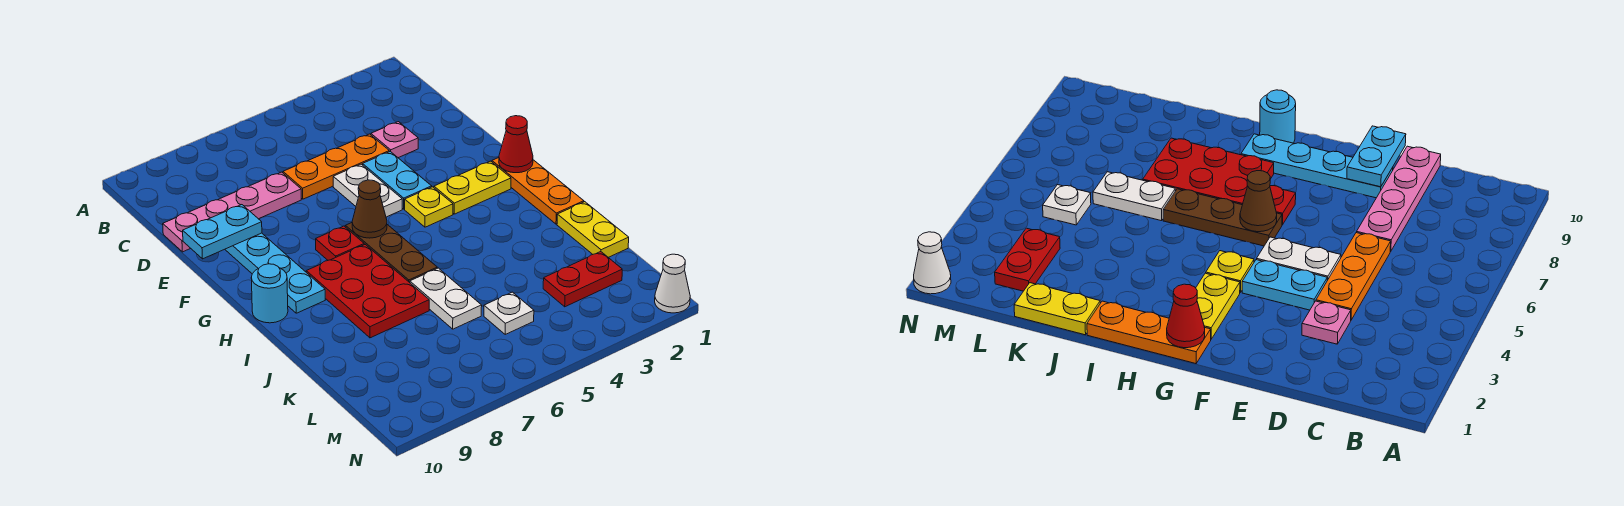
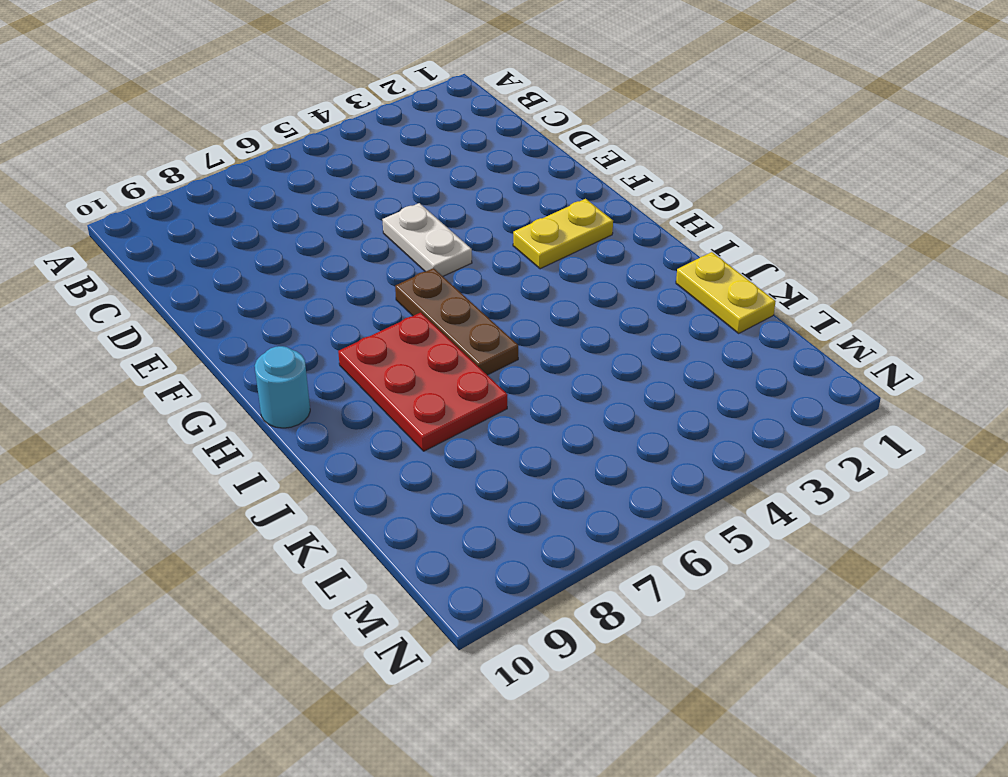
none -> pink plate D3 level 1
none -> orange plate D4:D6 level 1
none -> pink plate D7:D10 level 1

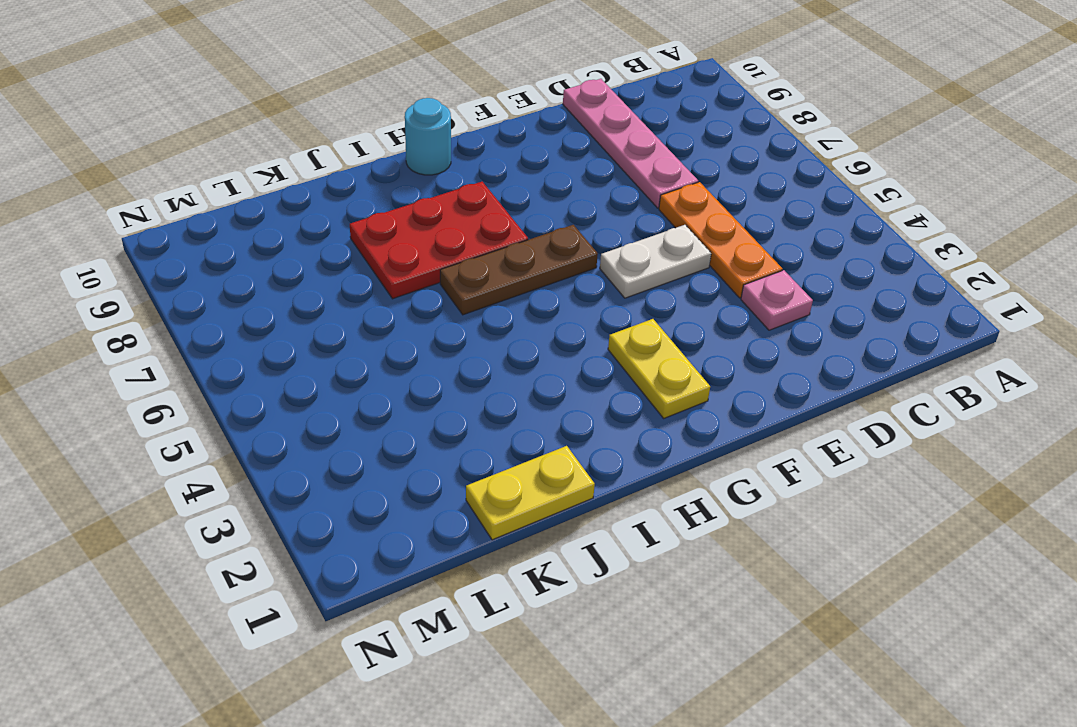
none -> cyan plate E4:F4 level 1
none -> cyan plate E9:H9 level 1
none -> orange plate G1:I1 level 1

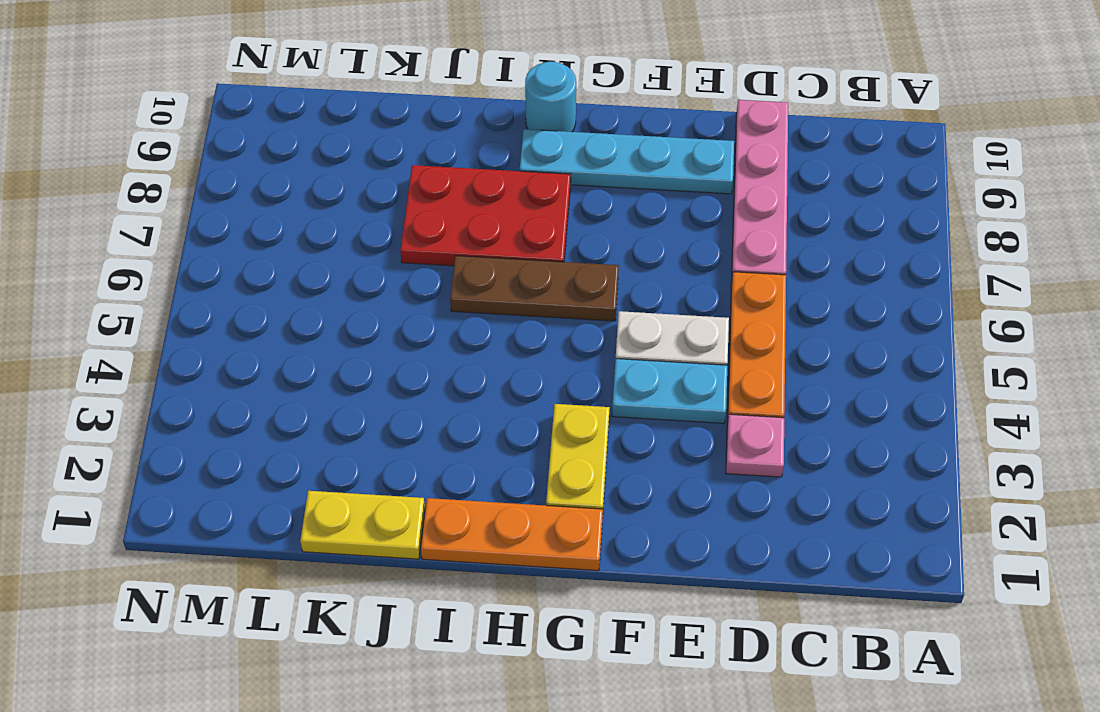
none -> yellow plate G4 level 1
none -> red plate G7 level 1
none -> white plate J6:K6 level 1

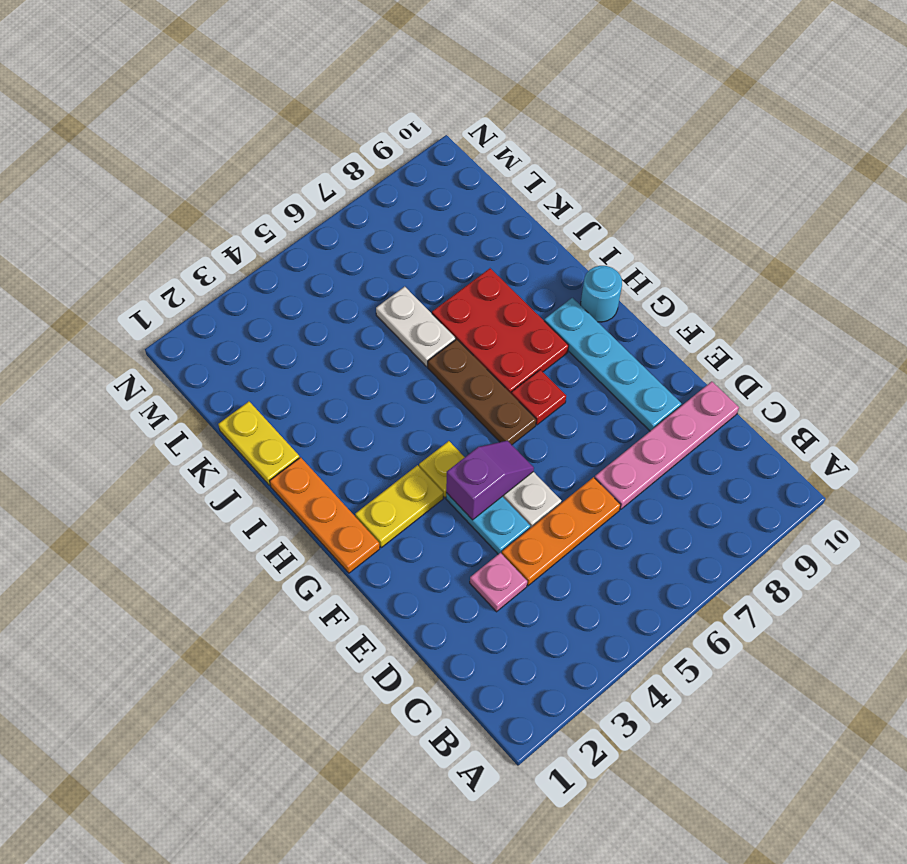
purple slope F4:F5 level 2 top 4 -> none
none -> red plate L2:L3 level 1
none -> white plate L5 level 1
none -> white cone N1 level 1

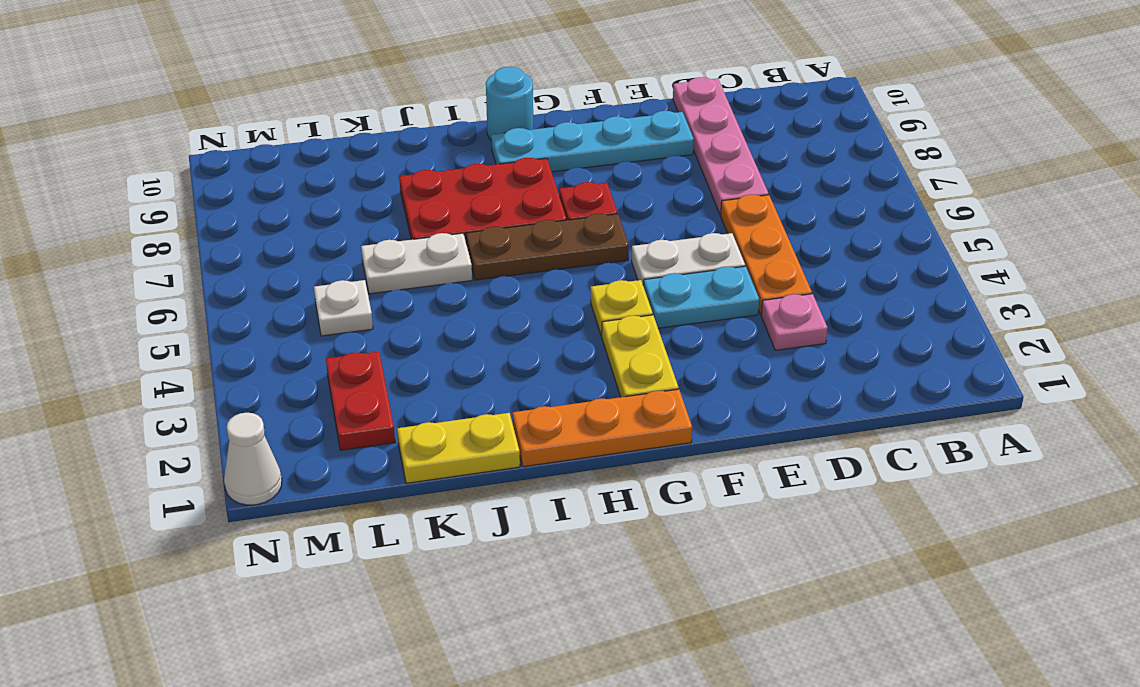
none -> cyan plate E9:E10 level 2
none -> red cone G1 level 2
none -> brown cone G6 level 2

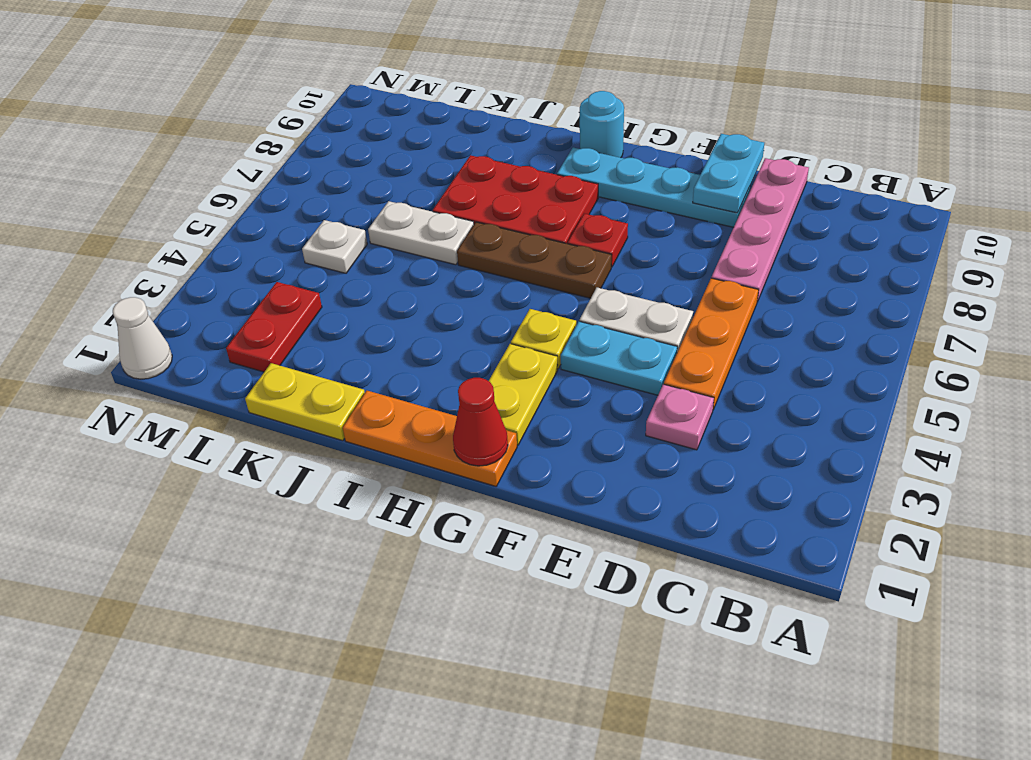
none -> brown cone G6 level 2

